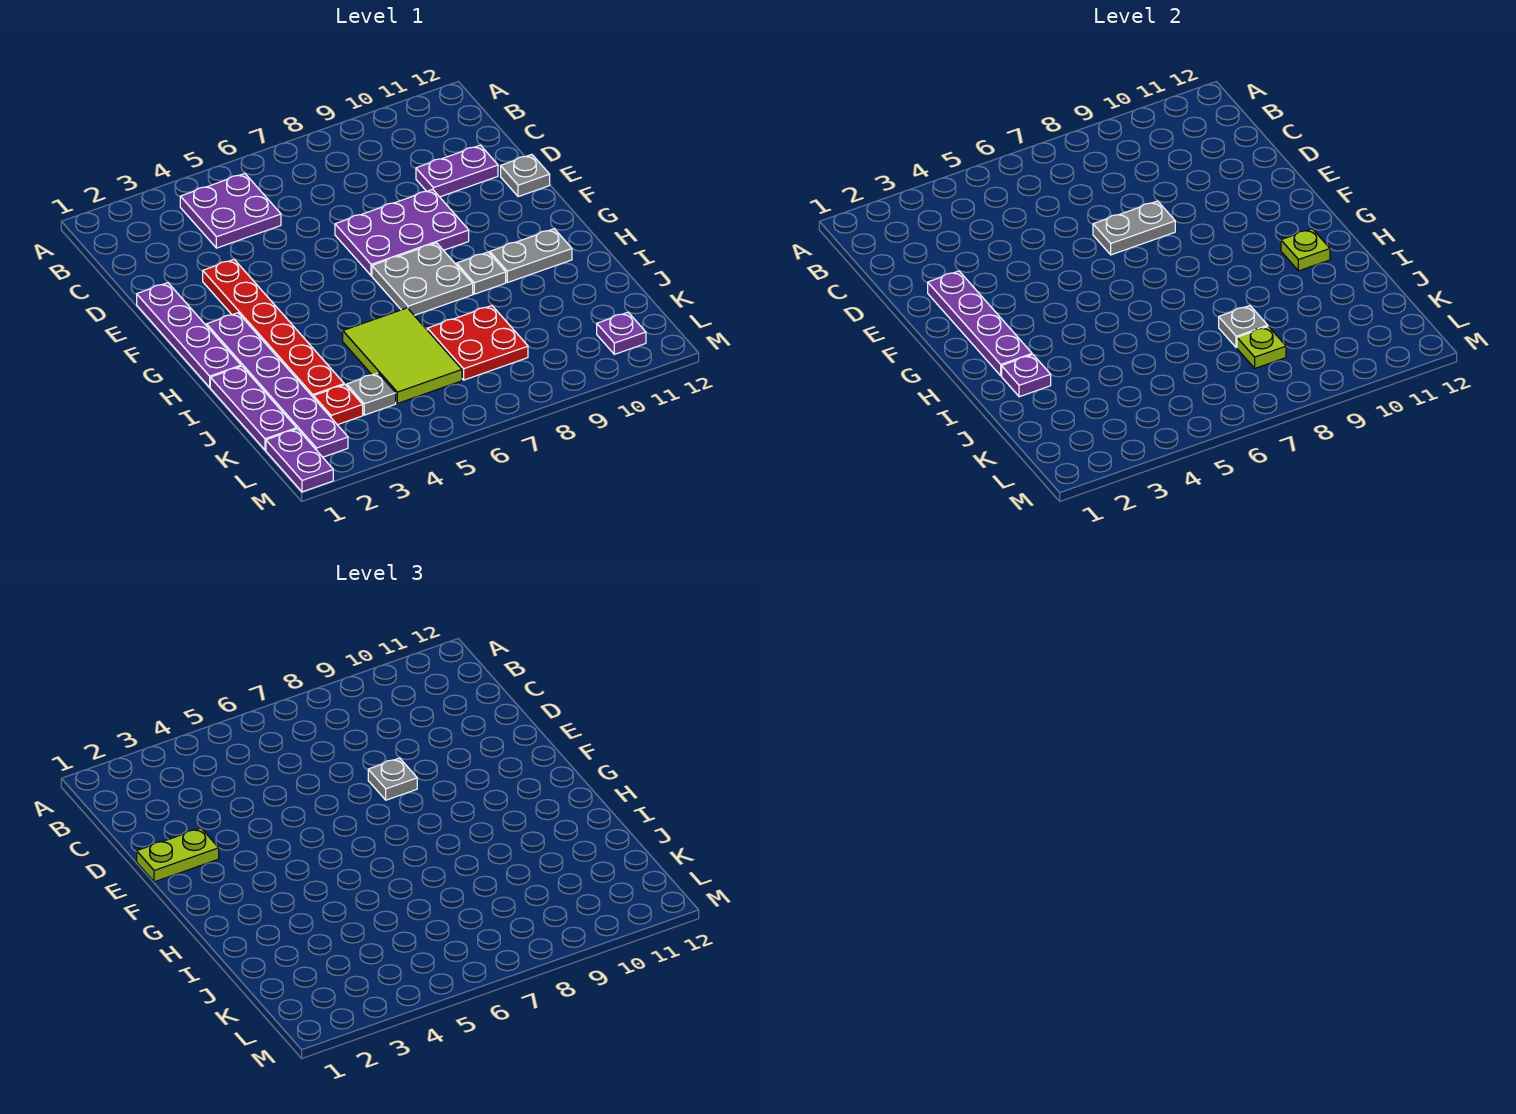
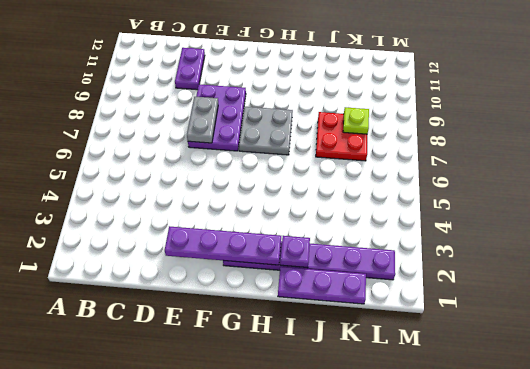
none -> purple plate B4:C5 level 1
none -> purple plate E1:H1 level 1
none -> red plate E3:J3 level 1

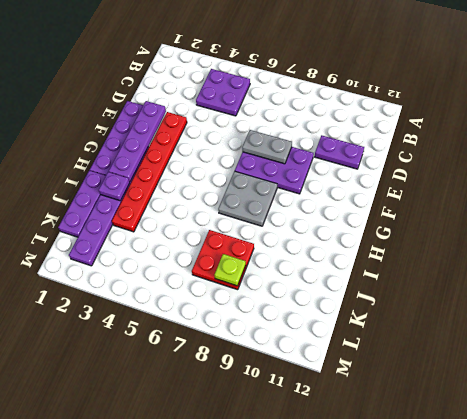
none -> grey plate E12 level 1
none -> grey plate H9 level 1
none -> grey plate H10:H11 level 1

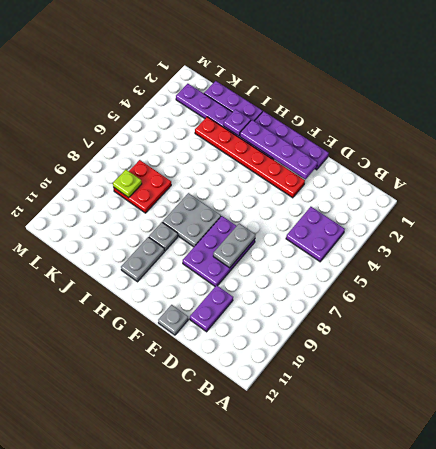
none -> lime tile I5:K6 level 1
none -> red plate K3 level 1
none -> grey plate K4 level 1

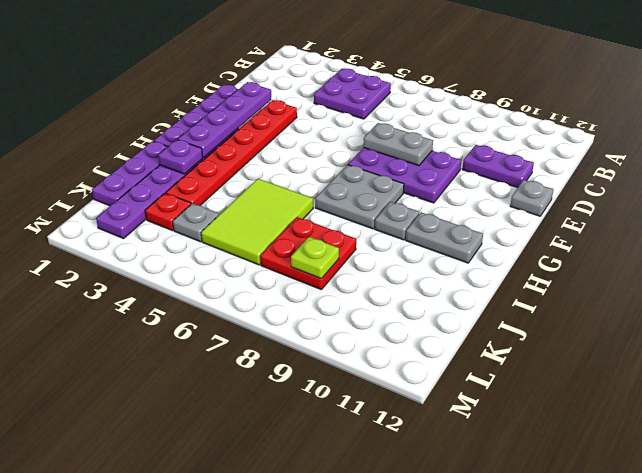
none -> purple plate L1:M1 level 1
none -> purple plate L11 level 1
none -> lime plate H11 level 2

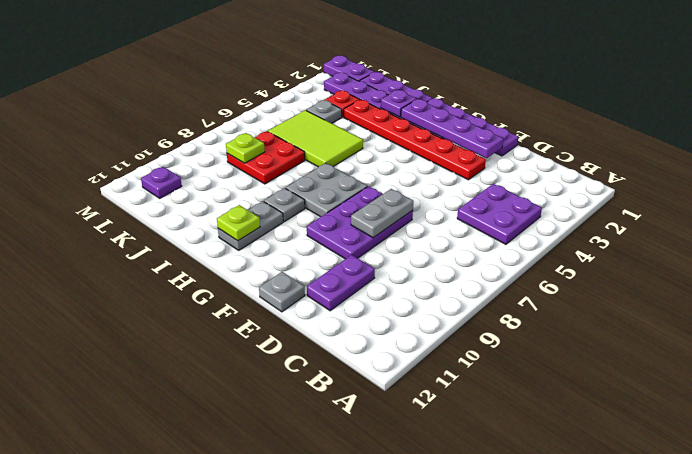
none -> grey plate J8 level 2
none -> lime plate E1:E2 level 3
none -> grey plate E8 level 3

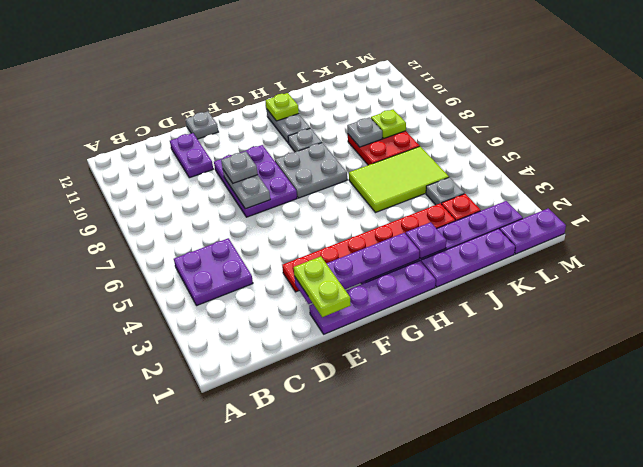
none -> purple plate L11 level 1

